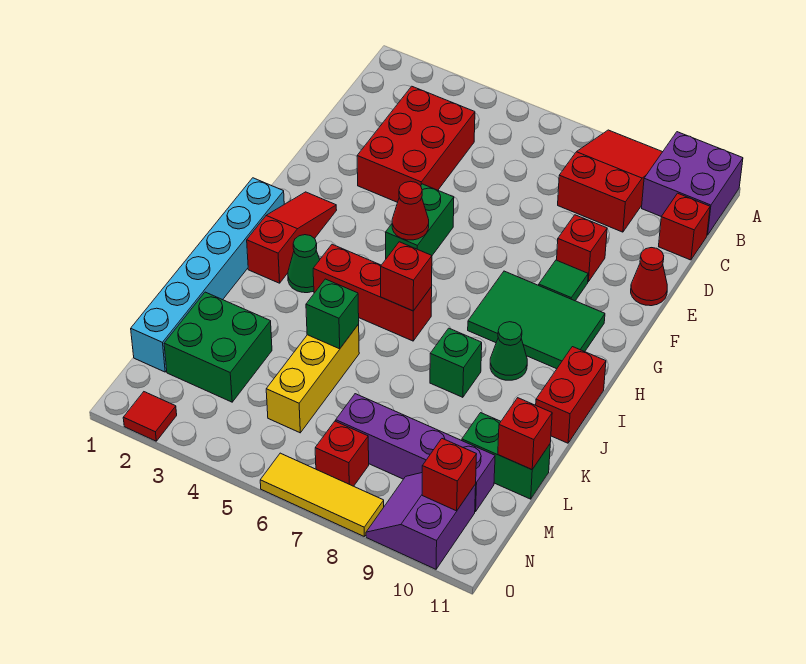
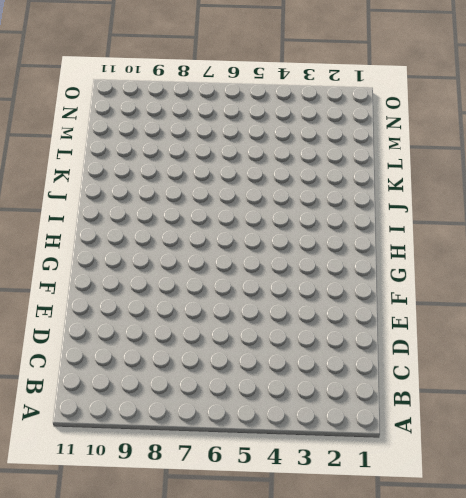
none -> red slope A8:C9 level 1 top C
none -> purple brick A10:B11 level 1
none -> red brick C3:E4 level 1

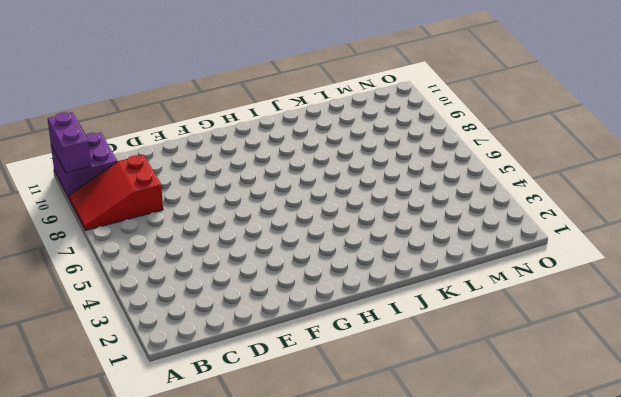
purple brick A10:A11 level 2 -> none
none -> red brick C3:E4 level 1
none -> red brick C11 level 1
none -> red brick E9 level 1

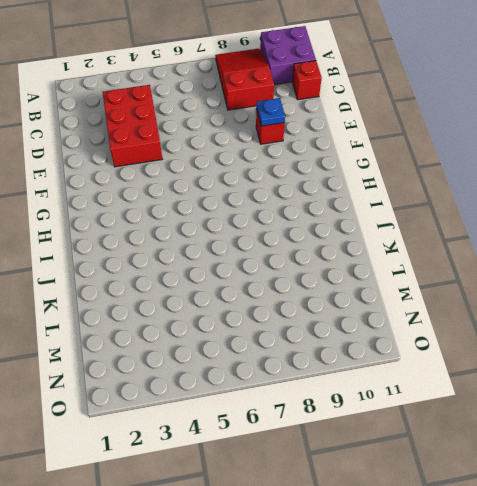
blue plate E9 level 2 -> none
none -> red cone E11 level 1
none -> green brick F5:G5 level 1
none -> green tile F9 level 1

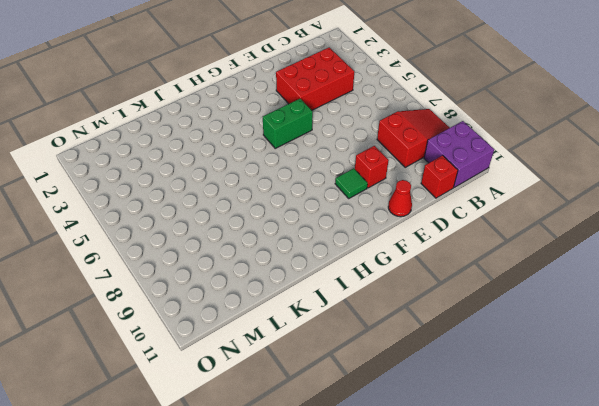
none -> red slope G2:I2 level 1 top I
none -> green tile G8:H10 level 1
none -> cyan brick H1:M1 level 1

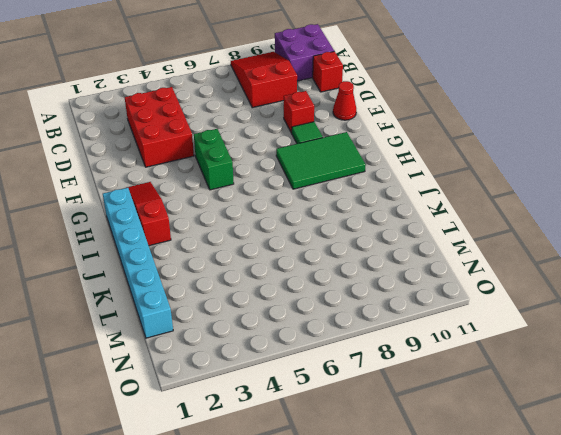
none -> green cone I3 level 1
none -> red brick I4:I6 level 1
none -> green cone I9 level 1

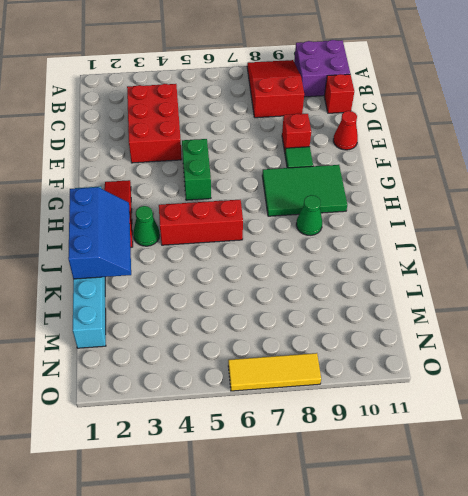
blue slope I1:K2 level 2 top 1 -> none
none -> red brick I11:J11 level 1
none -> green brick J8 level 1
none -> yellow brick K5:M5 level 1

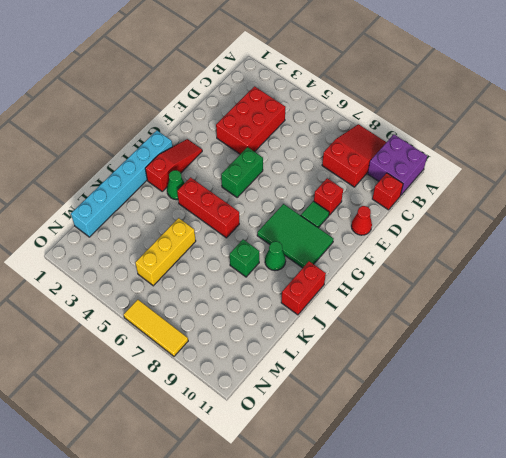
none -> green brick L2:M3 level 1
none -> green brick L10:L11 level 1
none -> purple brick M7:M10 level 1

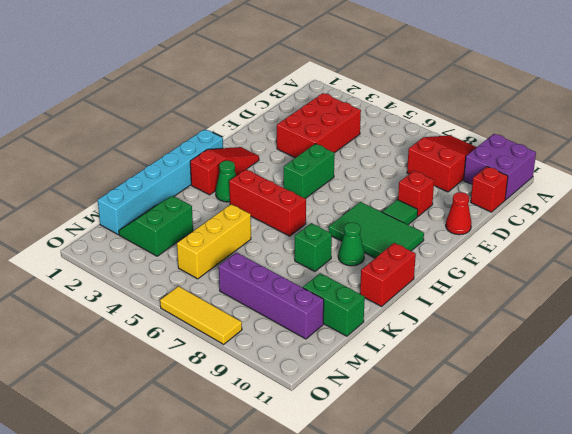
green slope L2:M3 level 1 top 3 -> green brick L2:M3 level 1
none -> red brick N7 level 1
none -> purple slope N9:O10 level 1 top 10
none -> red tile O2 level 1

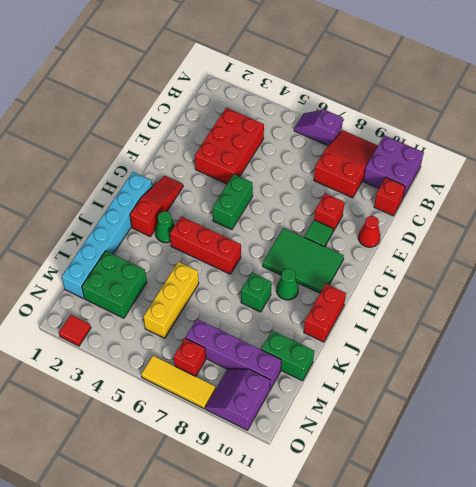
purple slope A6:A7 level 1 top 7 -> none
none -> red cone G5 level 2
none -> red brick I6 level 2
none -> green brick K5 level 2

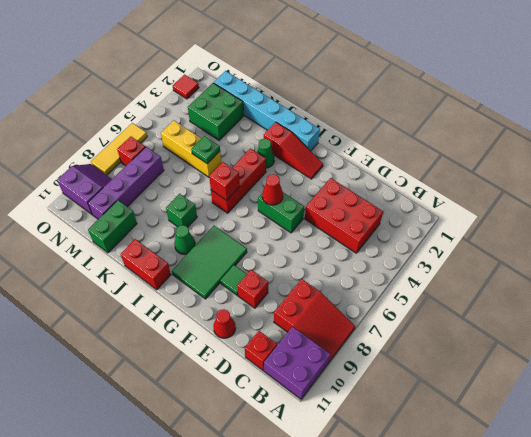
green plate K5 level 2 -> green brick K5 level 2
none -> red brick L11 level 2
none -> red brick N10 level 2

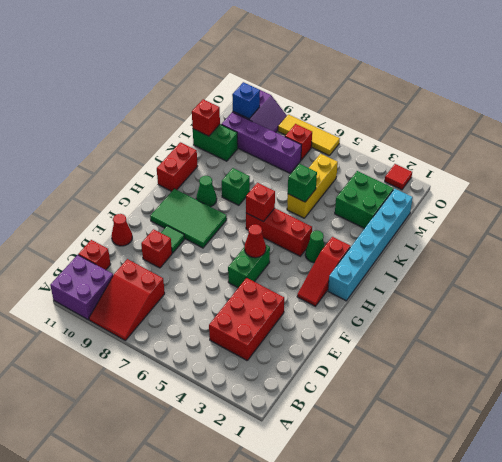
blue brick N10 level 2 -> red brick N10 level 2

